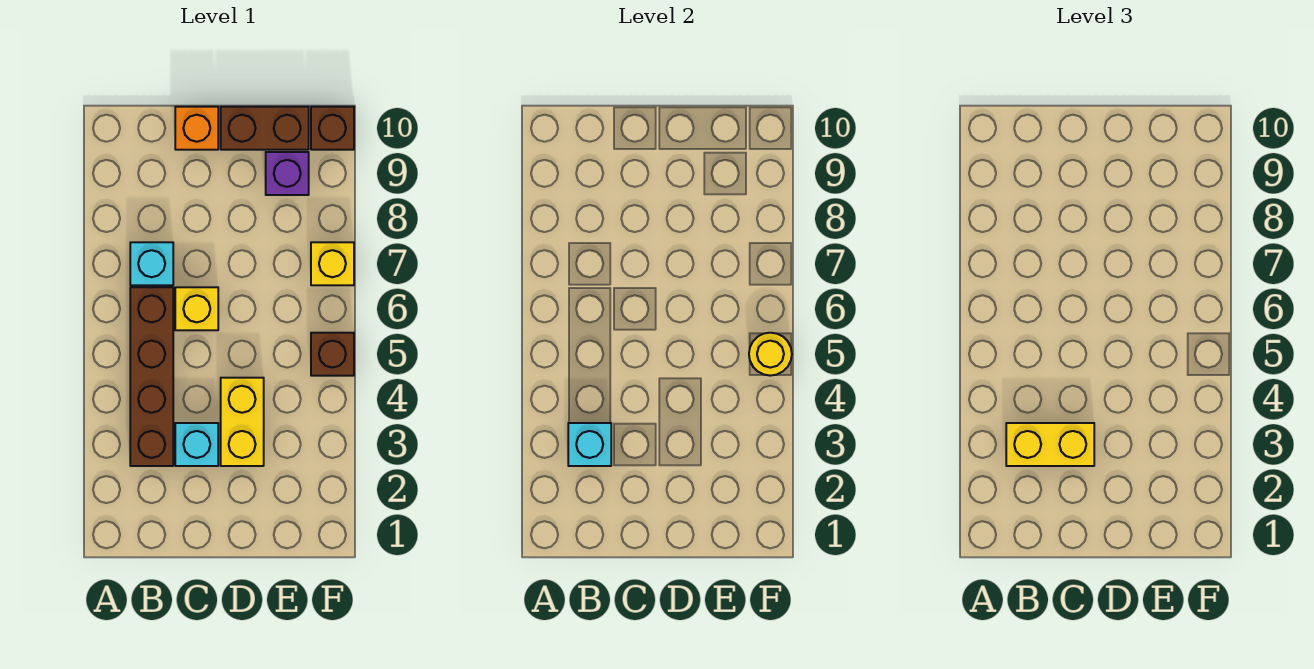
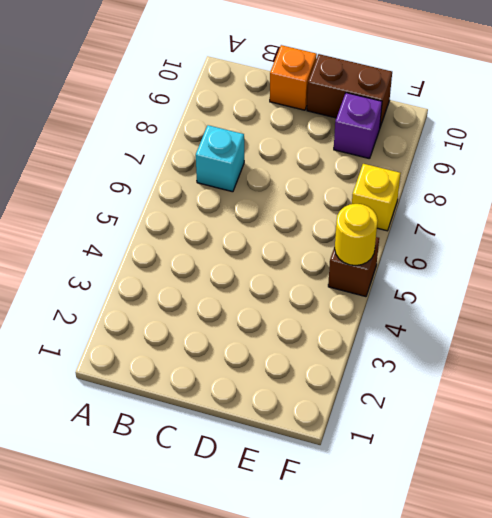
none -> brown brick B3:B6 level 1
none -> cyan brick C3 level 1
none -> yellow brick C6 level 1

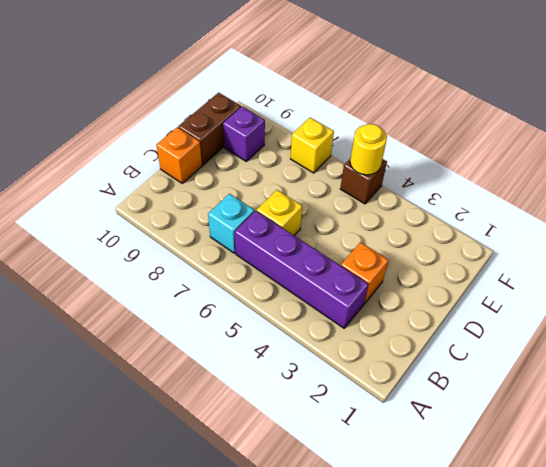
purple brick B3:B6 level 1 -> brown brick B3:B6 level 1
orange brick C3 level 1 -> cyan brick C3 level 1
none -> yellow brick D3:D4 level 1
none -> brown brick F10 level 1
none -> cyan brick B3 level 2

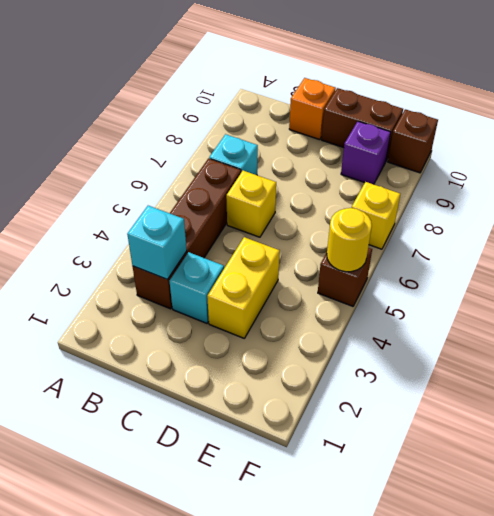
none -> yellow brick B3:C3 level 3

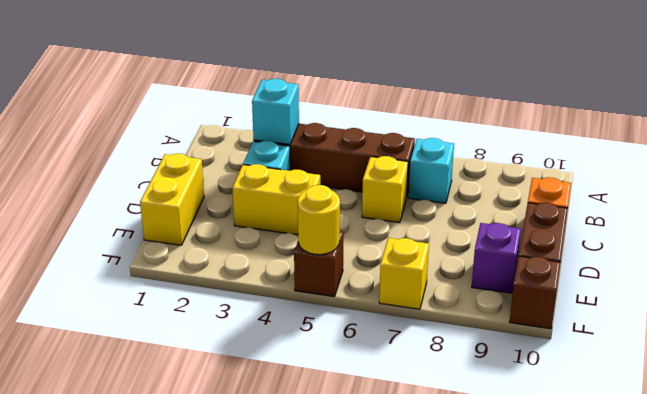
yellow brick D1:E1 level 1 -> yellow brick B3:C3 level 3

